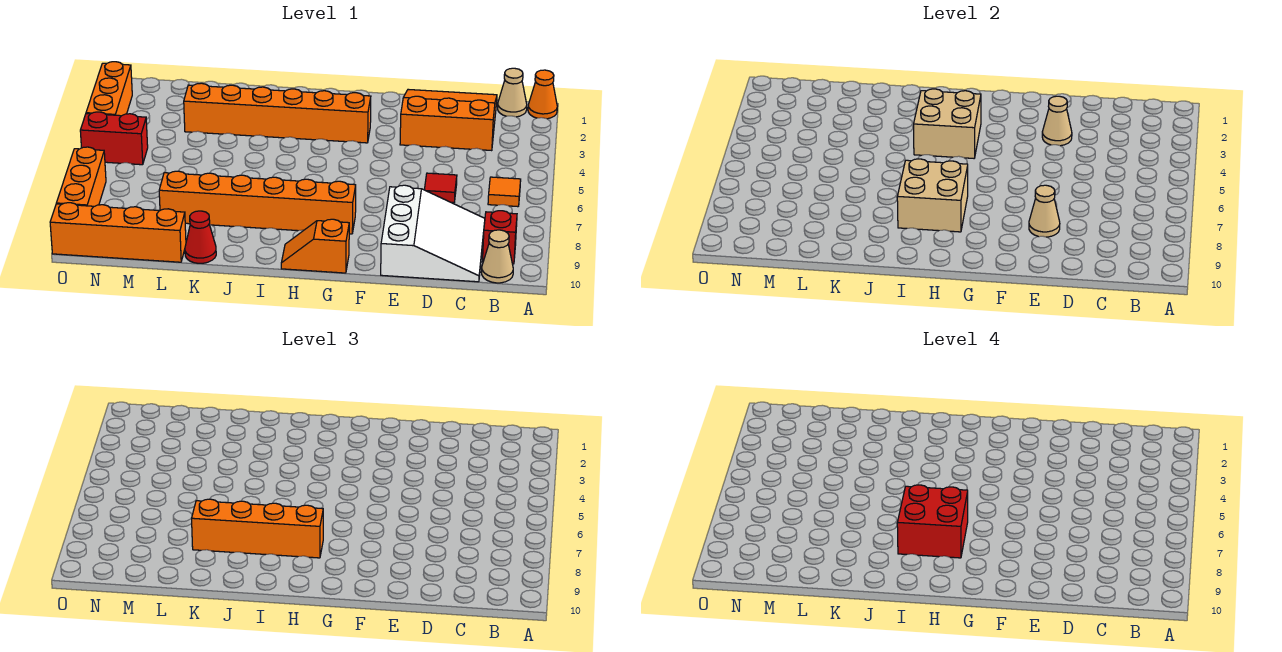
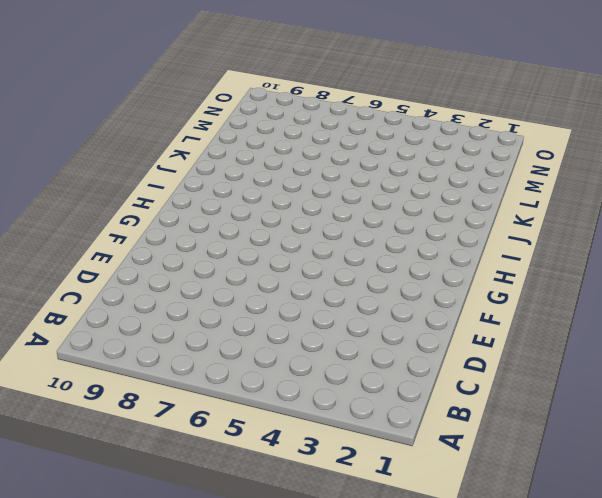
none -> orange cone A1 level 1
none -> tan cone B1 level 1
none -> orange tile B6 level 1

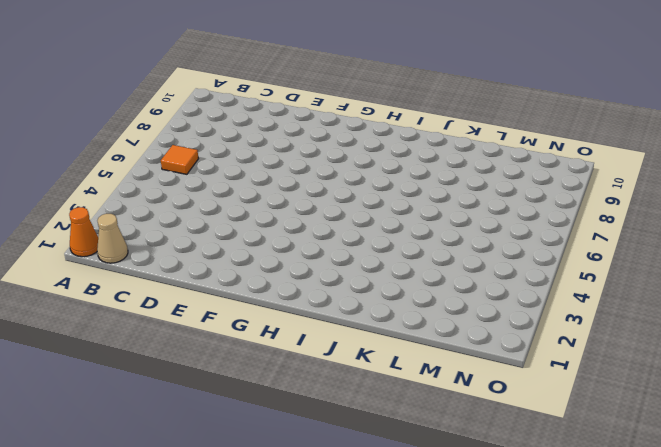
none -> red brick B9 level 1
none -> tan cone B10 level 1
none -> orange slope C1:E3 level 1 top 3

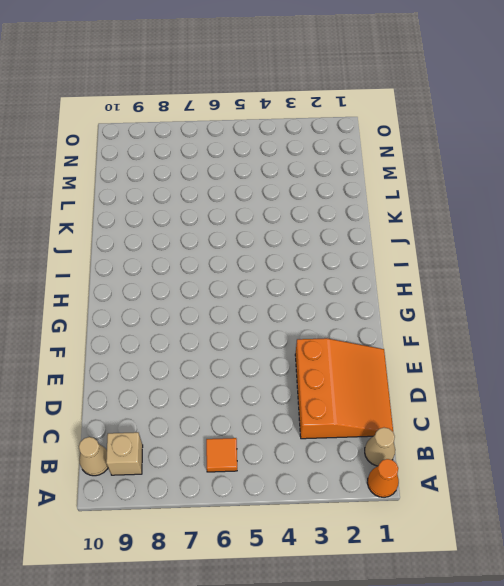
tan brick B9 level 1 -> red brick B9 level 1
none -> white slope C8:E10 level 1 top E
none -> red tile D6 level 1
none -> orange brick G3:L3 level 1

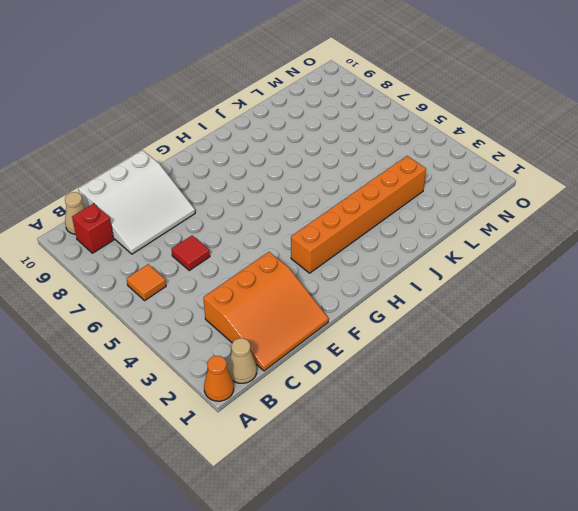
white slope C8:E10 level 1 top 10 -> white slope C8:E10 level 1 top E
none -> orange brick G8:L8 level 1
none -> orange slope G10:H10 level 1 top G
none -> red cone K10 level 1

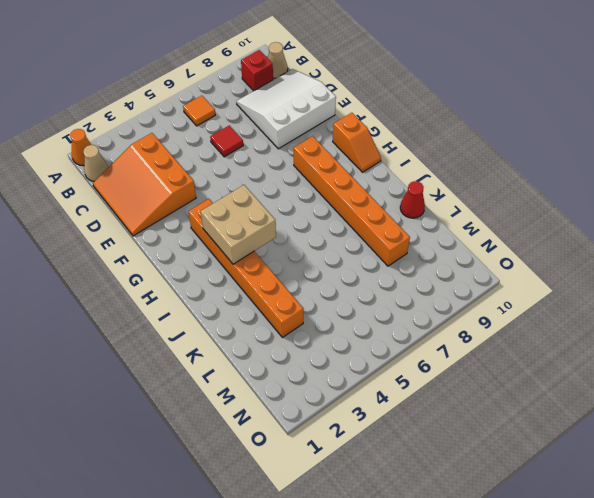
none -> orange brick L10:O10 level 1
none -> red brick N5:O5 level 1
none -> orange brick O2:O4 level 1

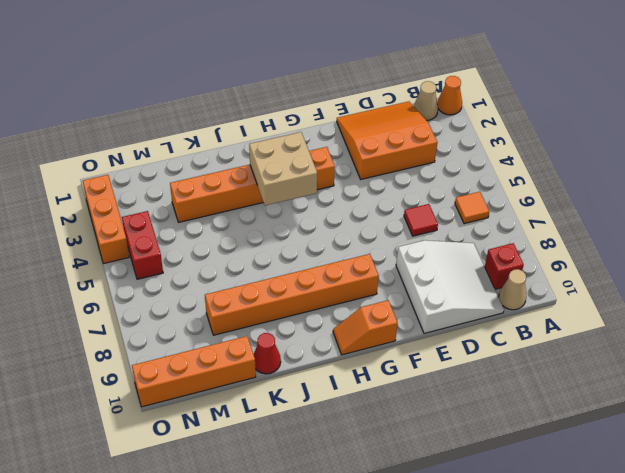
red brick N4:N5 level 1 -> red brick N5:O5 level 1
none -> orange brick O7:O9 level 1
none -> tan cone E3 level 2
none -> tan cone E8 level 2

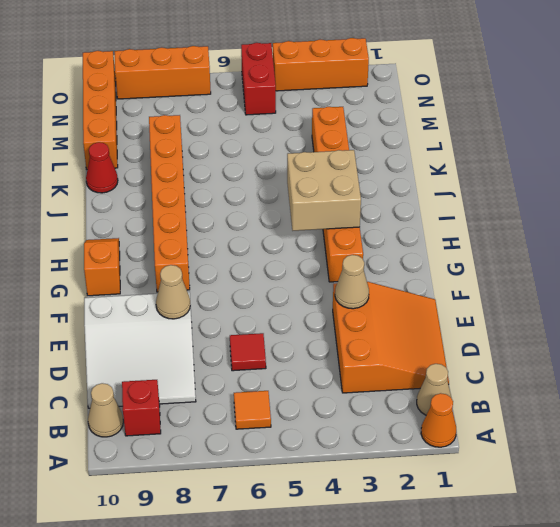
none -> tan brick H7:I8 level 2
none -> orange brick H8:K8 level 3
none -> red brick H7:I8 level 4

